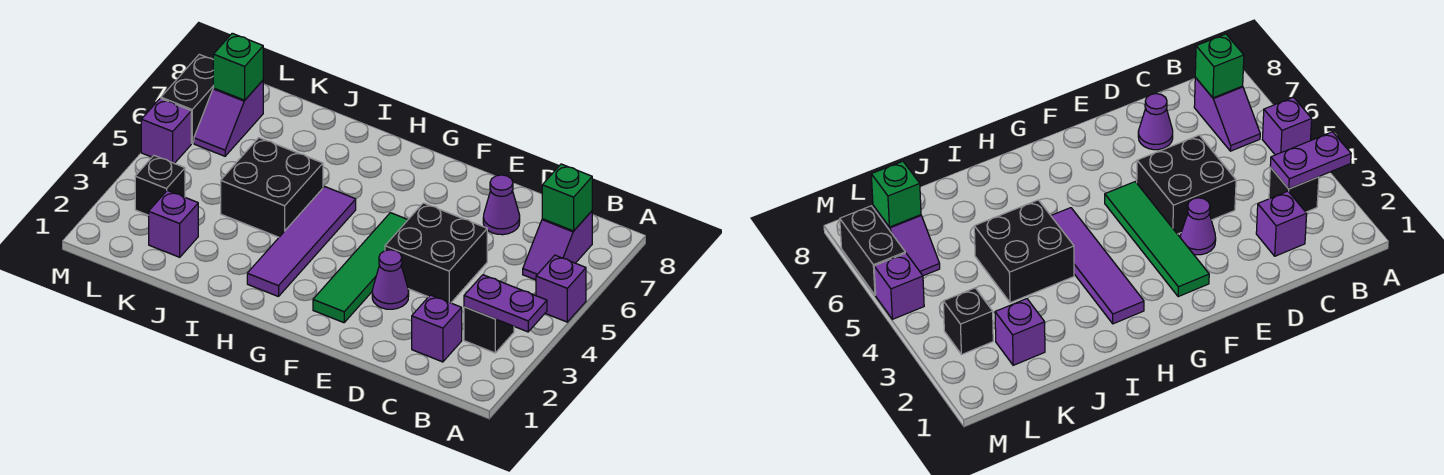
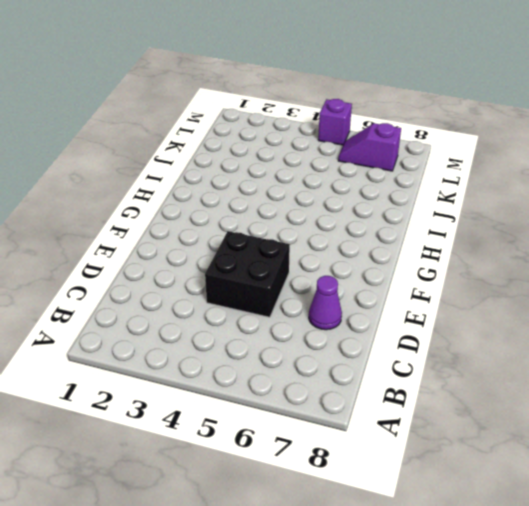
none -> purple brick A5 level 1
none -> black brick B3 level 1
none -> purple slope B6:B7 level 1 top 7

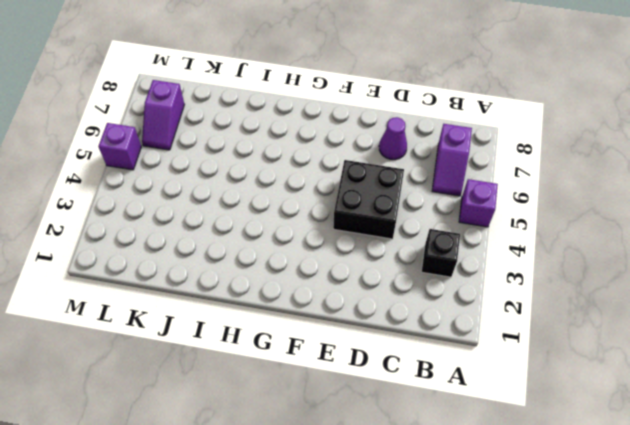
none -> purple brick C2 level 1
none -> purple cone E3 level 1
none -> green tile F2:F5 level 1

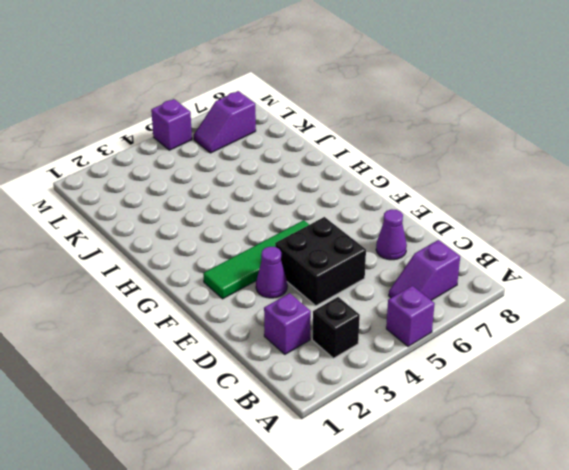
none -> purple tile H2:H5 level 1
none -> black brick I4:J5 level 1
none -> purple brick K2 level 1

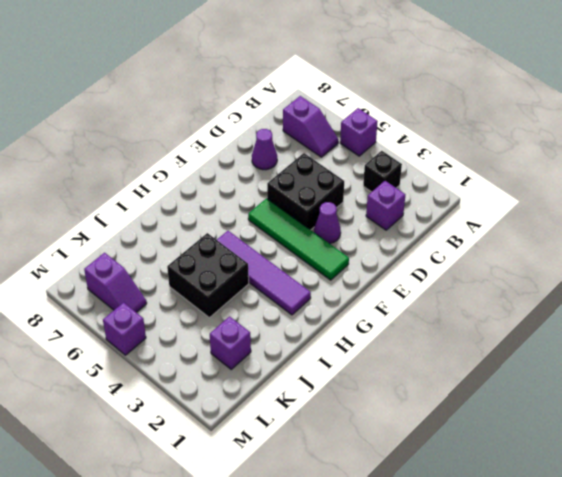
none -> black brick L3 level 1
none -> black brick M6:M7 level 1
none -> purple plate A3:B3 level 2

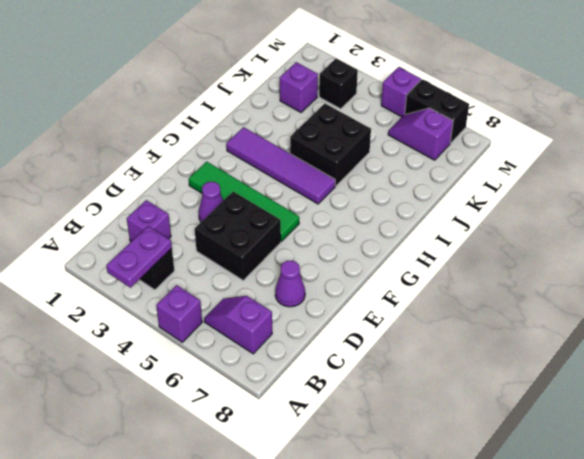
none -> green brick B7 level 2
none -> green brick L7 level 2

